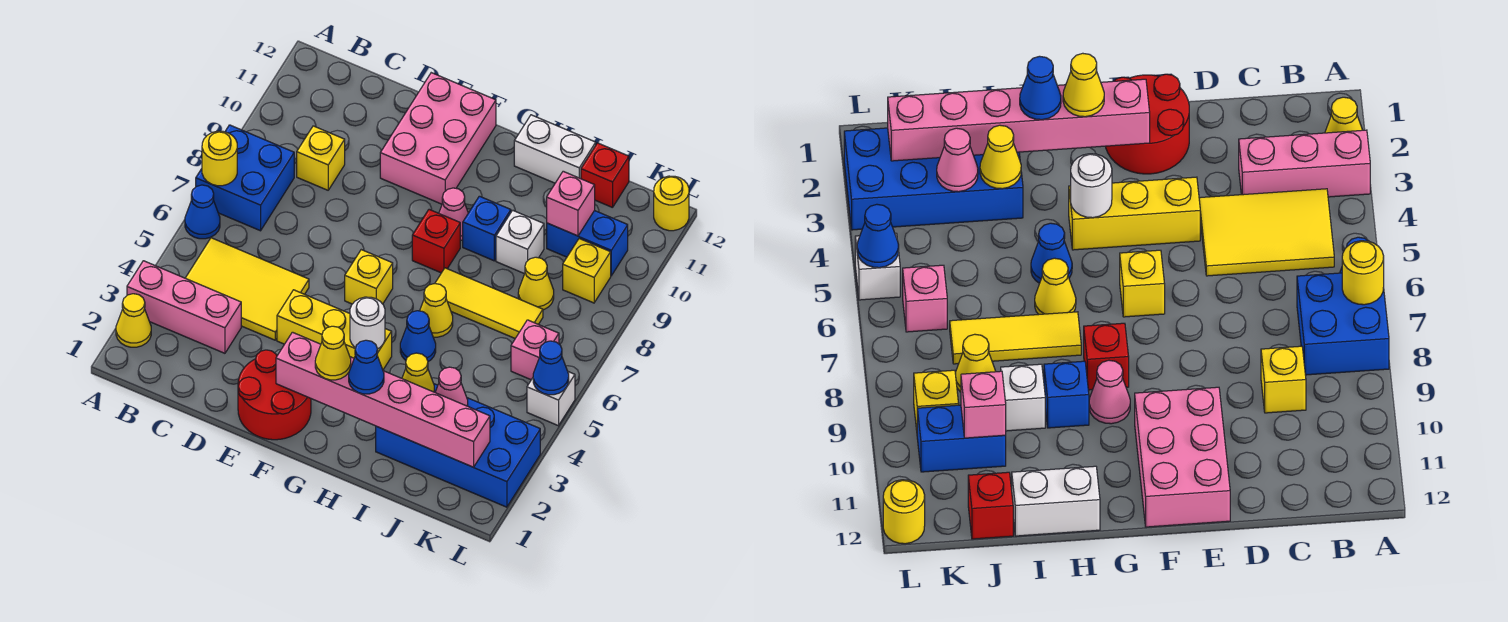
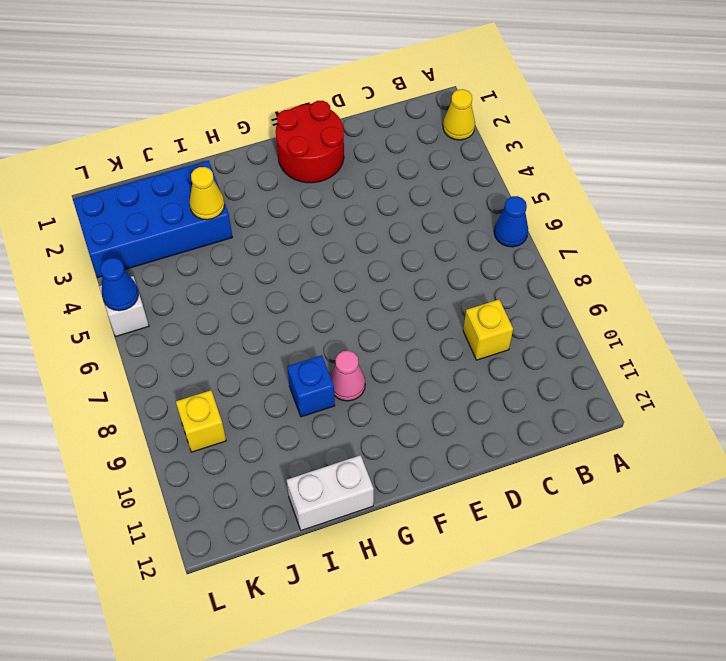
none -> pink brick A3:C3 level 1
none -> blue brick A7:B8 level 1
none -> yellow tile B4:D5 level 1
none -> yellow brick E4:G4 level 1

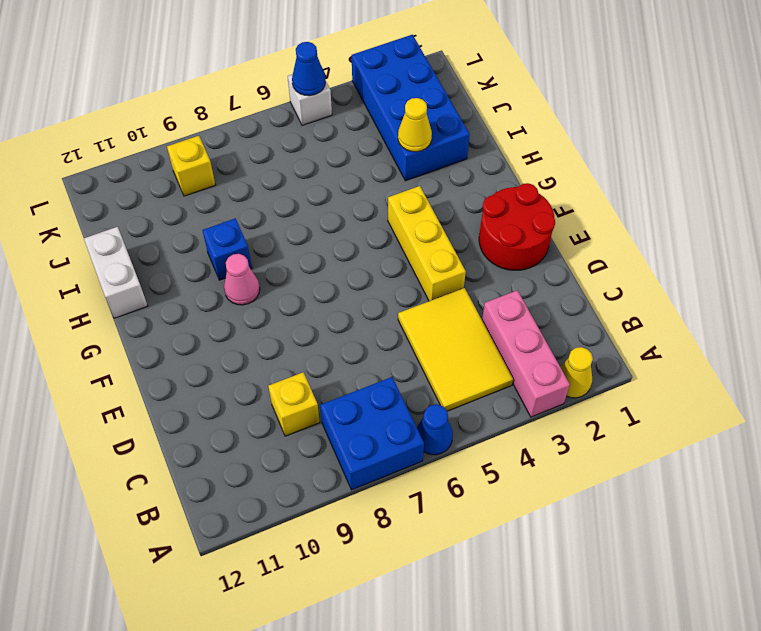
none -> pink brick E10:F12 level 1
none -> yellow brick F6 level 1
none -> red brick G8 level 1
none -> blue cone H5 level 1

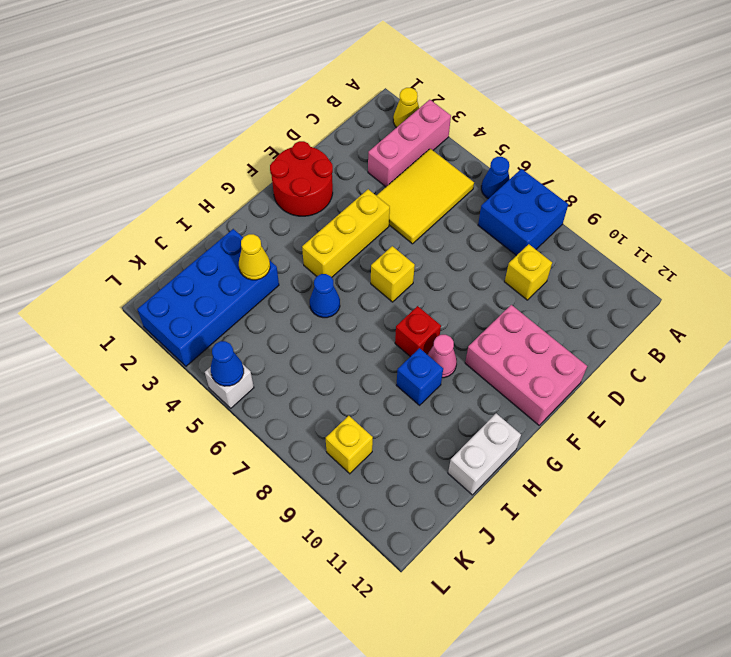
none -> yellow cone H6 level 1
none -> yellow tile H7:J7 level 1
none -> white brick I9 level 1
none -> yellow cone J8 level 1

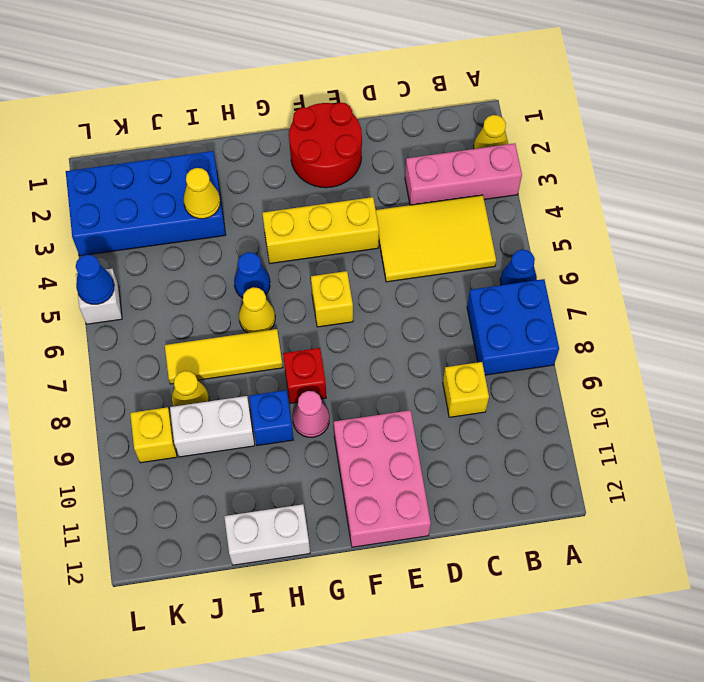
white brick I9:J9 level 1 -> white brick I9 level 1
none -> blue brick J10:K10 level 1
none -> red brick J12 level 1
none -> pink brick K6 level 1
none -> yellow round brick L12 level 1

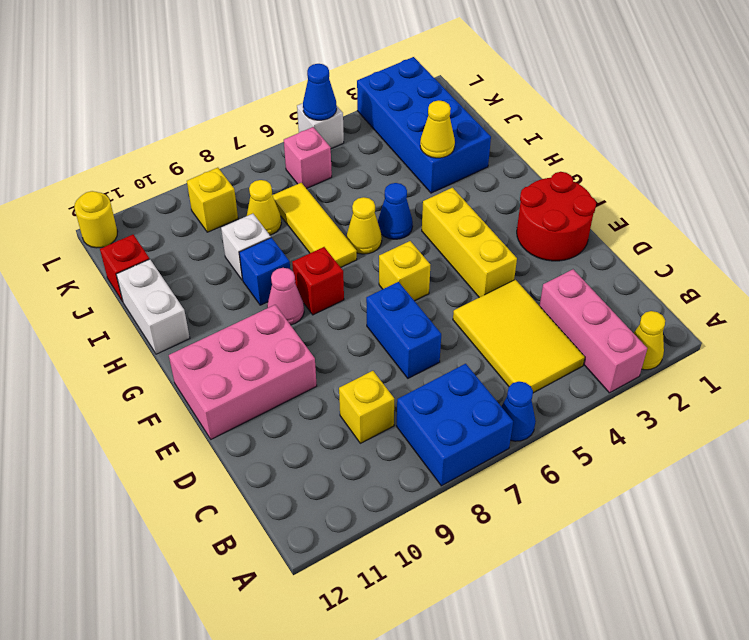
blue brick D7:E7 level 1 -> blue brick J10:K10 level 1
none -> yellow round brick A7 level 2
none -> pink brick F2:K2 level 2
none -> white round brick G4 level 2
none -> pink cone J3 level 2

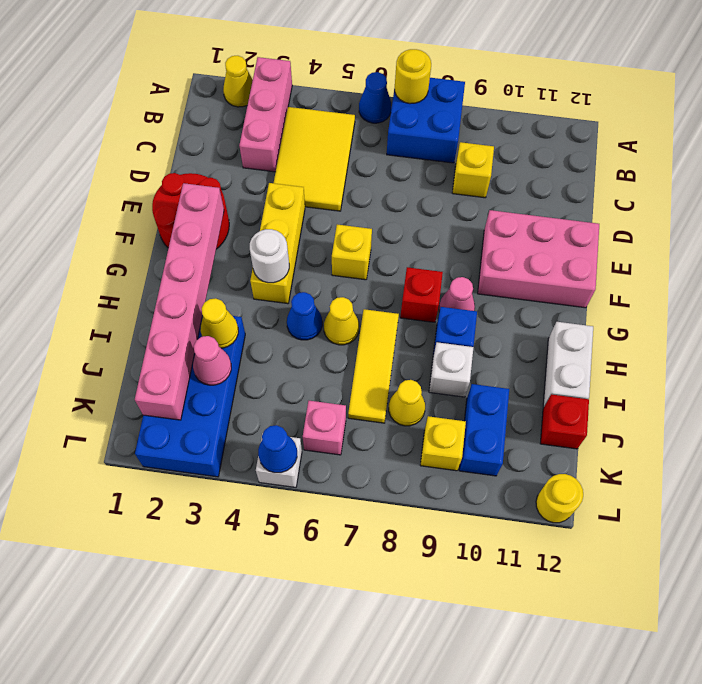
none -> pink brick J10 level 2
none -> yellow cone G2 level 3
none -> blue cone H2 level 3

